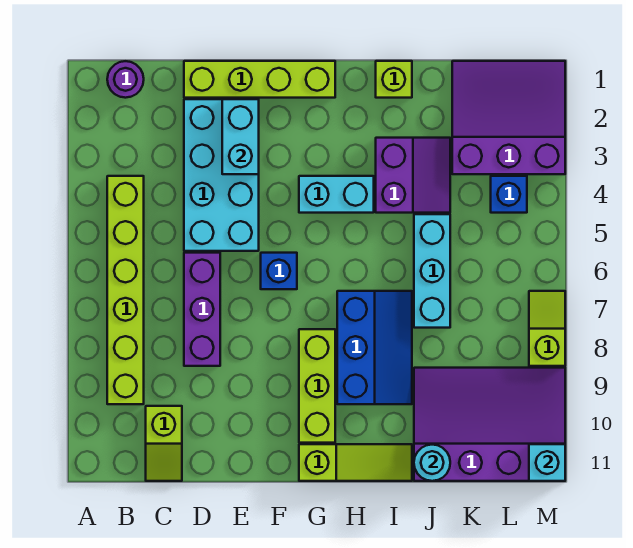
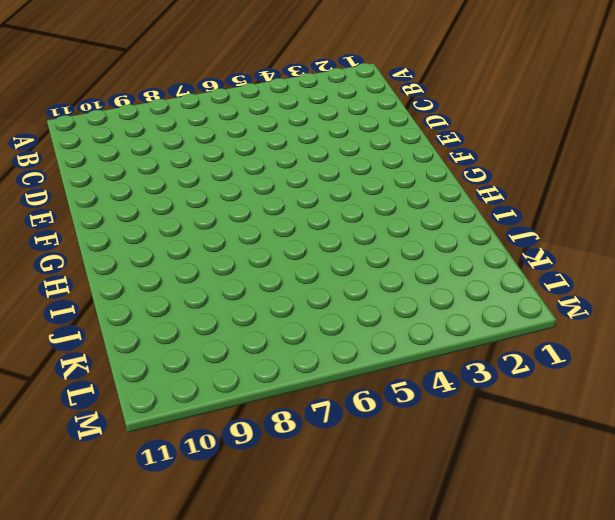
none -> purple round brick B1 level 1
none -> lime brick B4:B9 level 1
none -> lime slope C10:C11 level 1 top 10

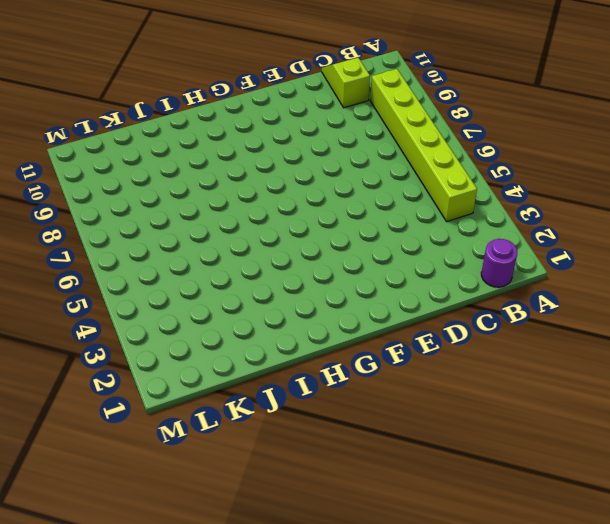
none -> lime brick D1:G1 level 1
none -> cyan brick D2:E5 level 1
none -> purple brick D6:D8 level 1

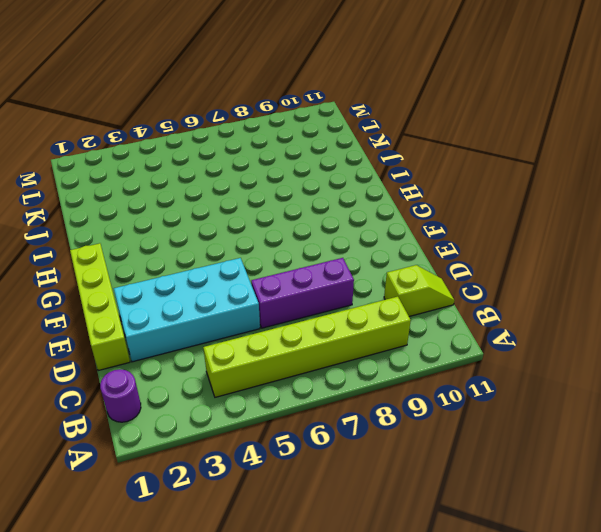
none -> blue brick F6 level 1
none -> cyan brick G4:H4 level 1
none -> lime brick G8:G10 level 1

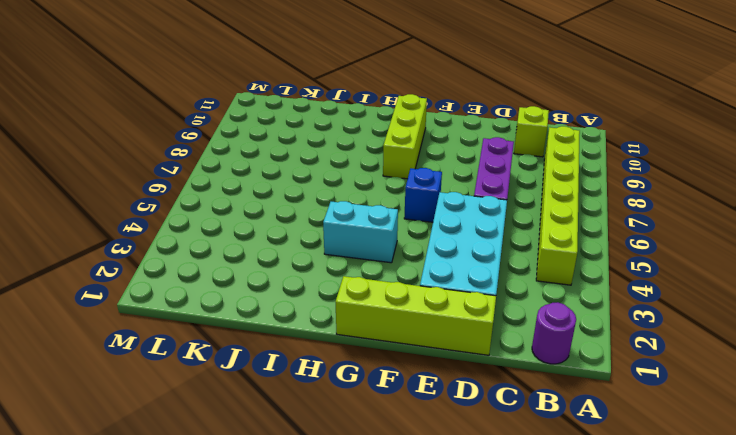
none -> lime slope G11:I11 level 1 top G
none -> blue slope H7:I9 level 1 top H
none -> lime brick I1 level 1

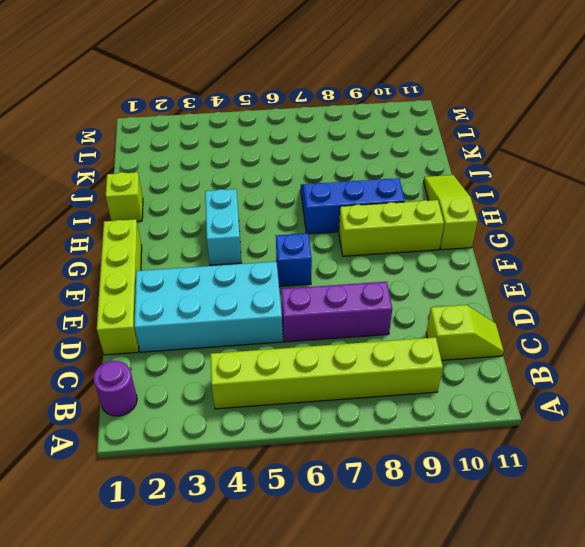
none -> purple slope I3:J4 level 1 top I
none -> cyan brick J5:J7 level 1
none -> purple slope J9:M11 level 1 top 11

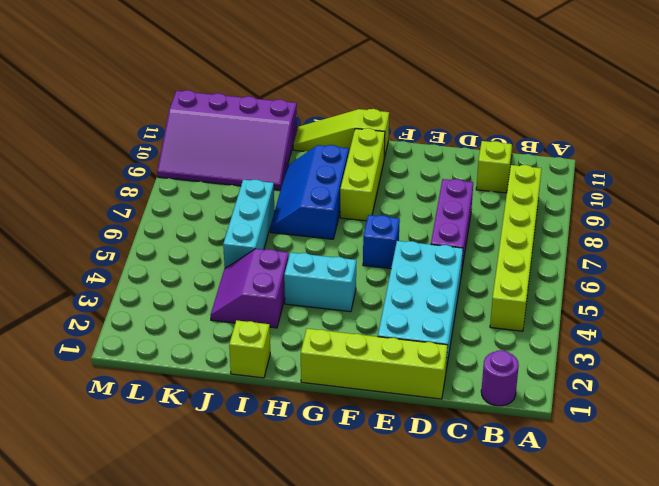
none -> purple slope K1:M3 level 1 top 3
none -> blue brick L4 level 1
none -> lime slope M7:M8 level 1 top 8

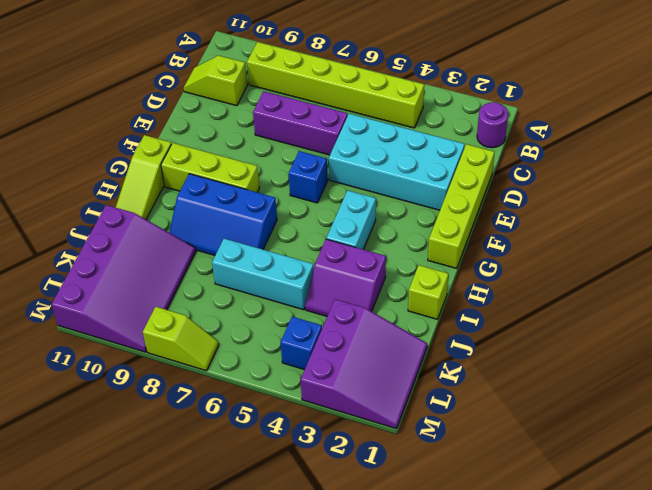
none -> cyan brick E2:E3 level 2
none -> cyan round brick J11 level 2
none -> cyan brick M11 level 2

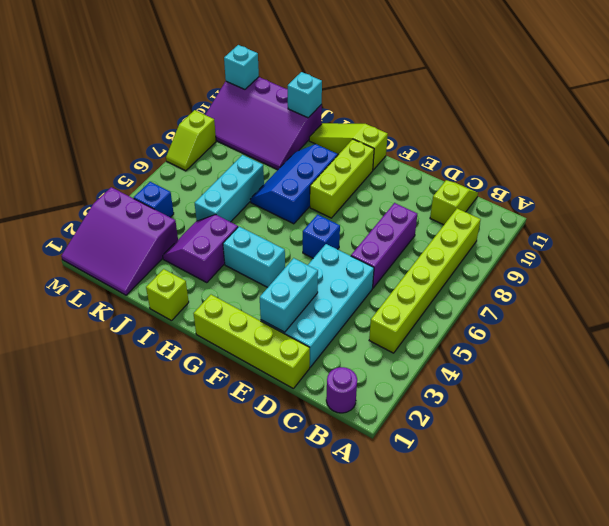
cyan brick J11 level 2 -> cyan round brick J11 level 2

